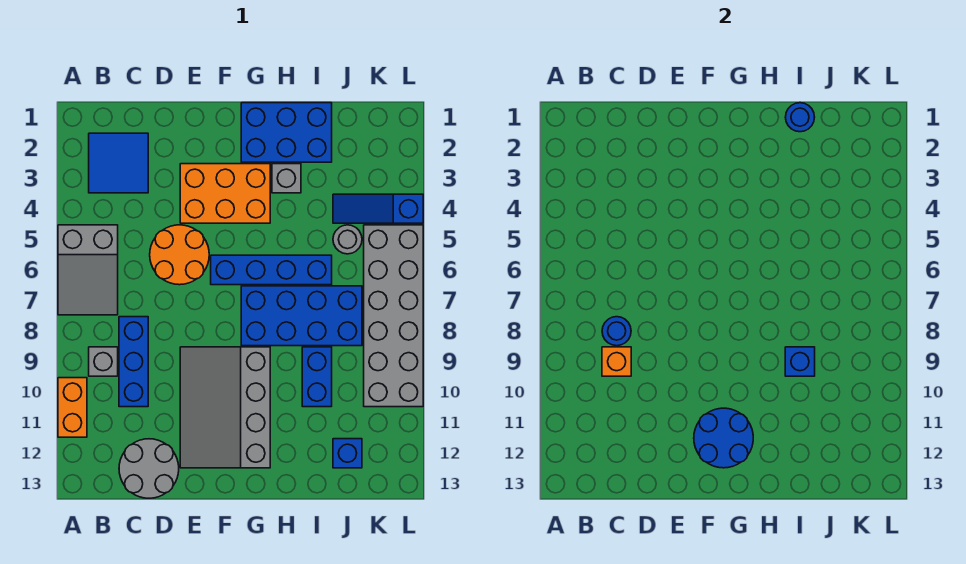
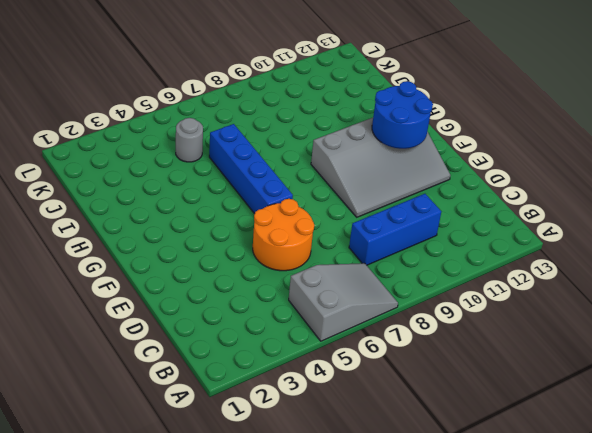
none -> orange brick A10:A11 level 1
none -> blue tile B2:C3 level 1
none -> grey brick B9 level 1

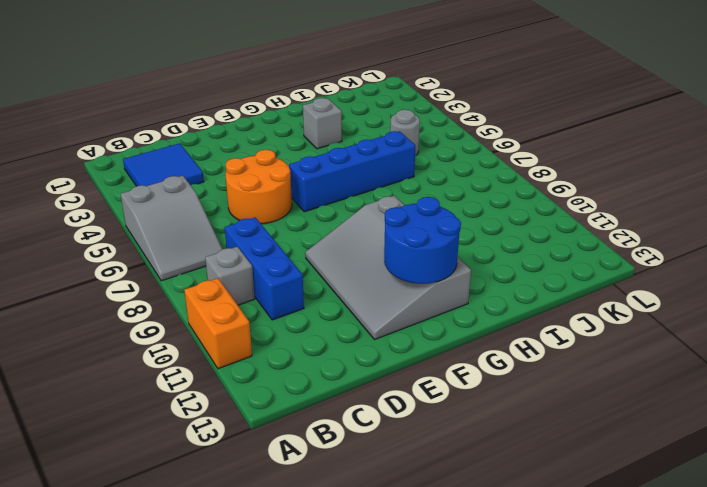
none -> grey round brick C12:D13 level 1
none -> orange brick E3:G4 level 1
none -> blue brick G1:I2 level 1

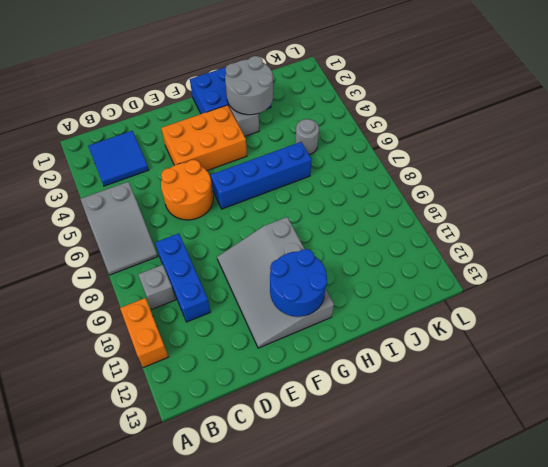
grey round brick H2:I3 level 2 -> grey round brick C12:D13 level 1
none -> blue brick G7:J8 level 1
none -> blue brick I9:I10 level 1
none -> blue slope J4:L4 level 1 top L

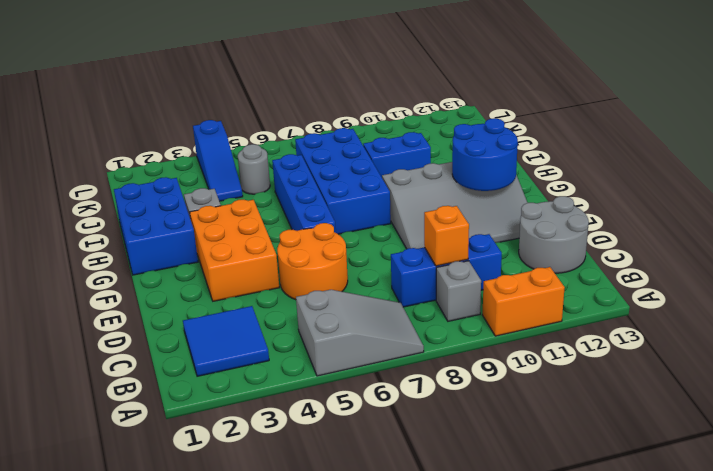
none -> blue brick J12 level 1
none -> grey brick K5:L10 level 1
none -> blue round brick C8 level 2

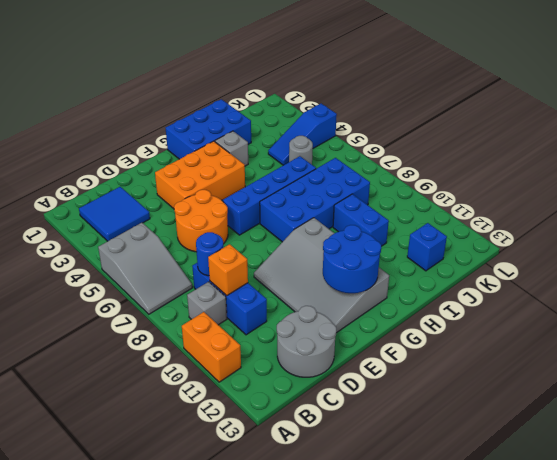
none -> grey brick K5:L10 level 1
none -> blue round brick I1 level 2
none -> blue brick I9 level 2

